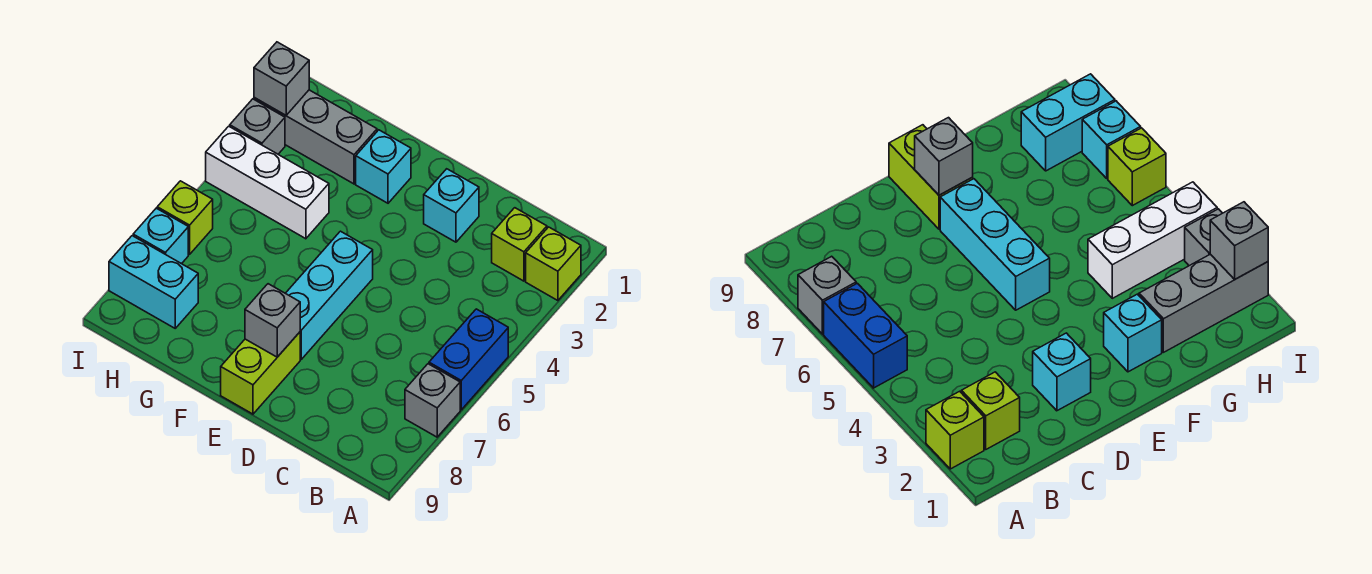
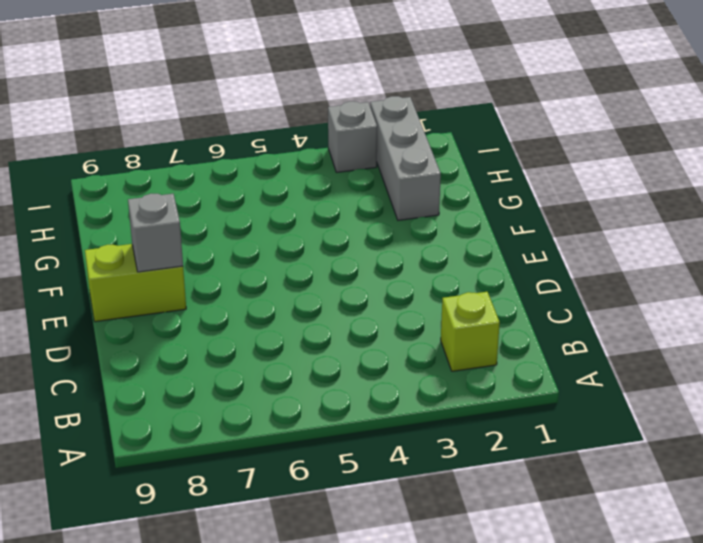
none -> lime brick A2 level 1
none -> blue brick A5:A6 level 1
none -> grey brick A7 level 1

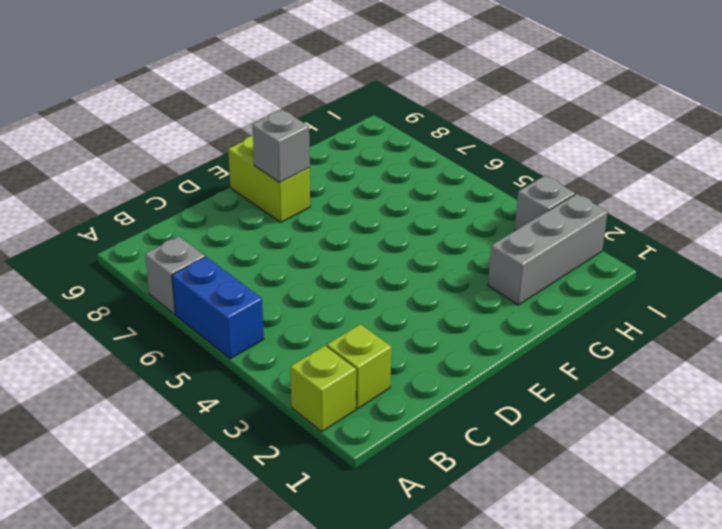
none -> cyan brick D2 level 1
none -> cyan brick E5:E7 level 1
none -> cyan brick F2 level 1

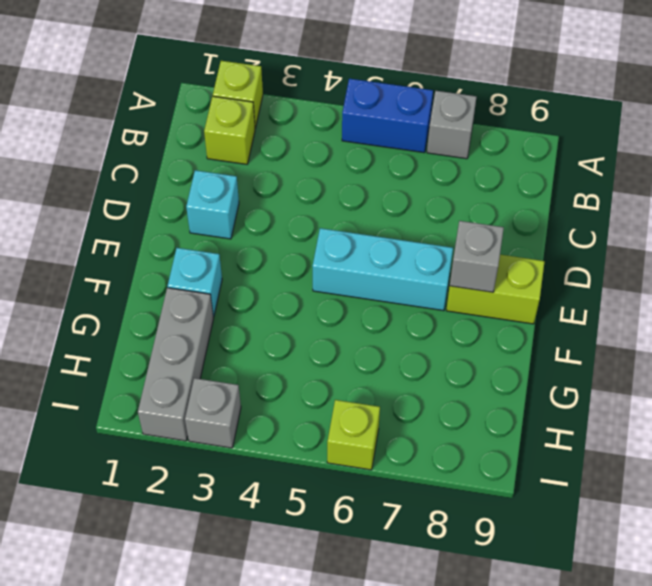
none -> white brick G4:I4 level 1
none -> cyan brick H8:I8 level 1
none -> cyan brick I7 level 1

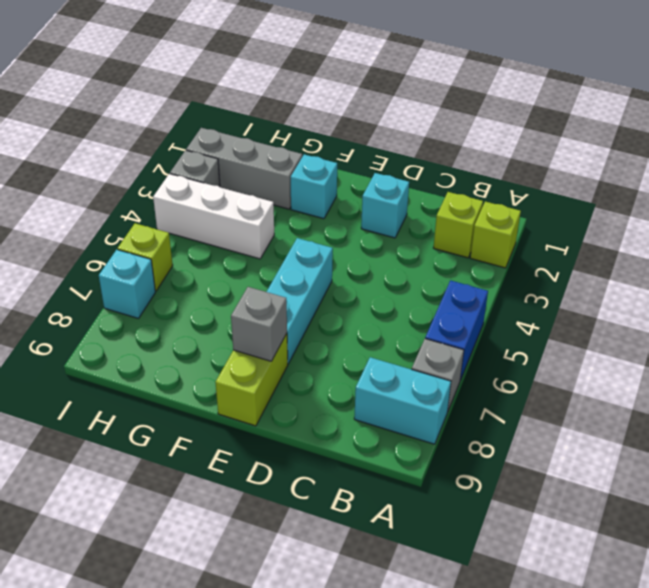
cyan brick A8:B8 level 1 -> cyan brick H8:I8 level 1
none -> grey brick I2 level 2

